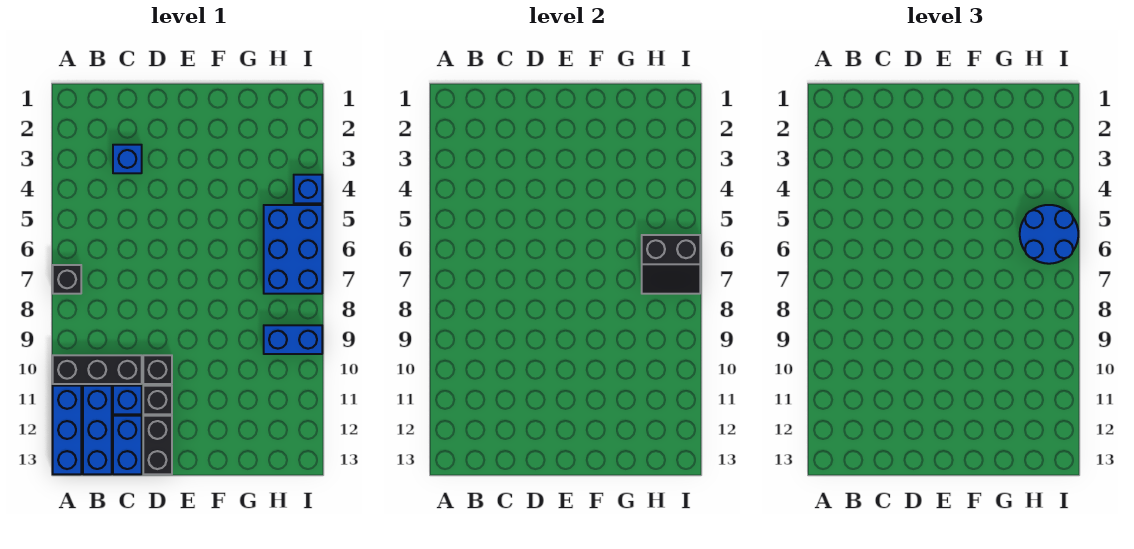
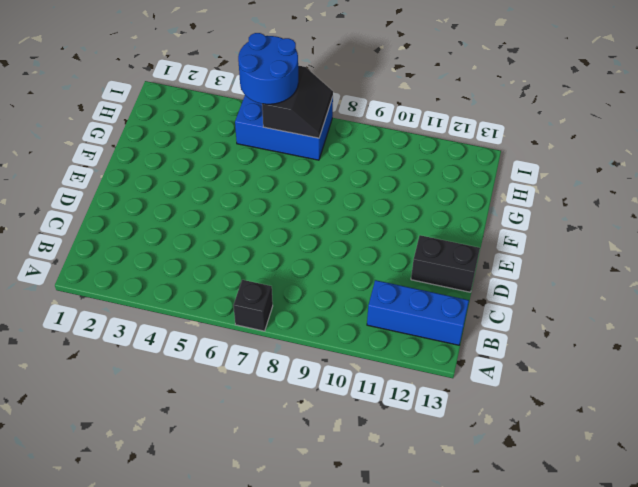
none -> black brick A10:C10 level 1
none -> blue brick A11:A13 level 1
none -> blue brick C3 level 1

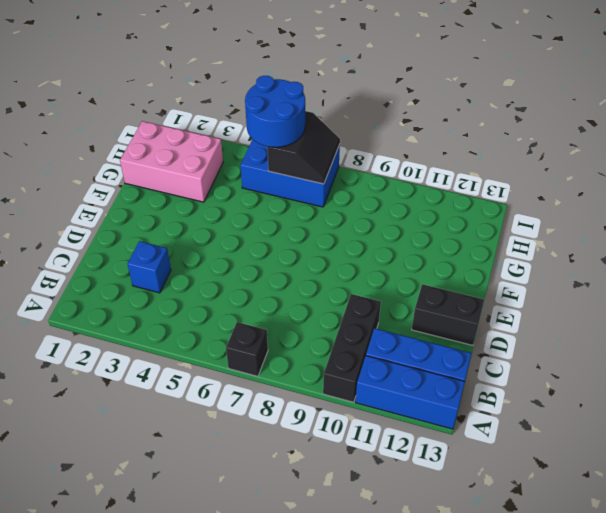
pink brick G1:H3 level 1 -> none
none -> blue brick C11 level 1
none -> blue brick C12:C13 level 1
none -> black brick D10 level 1

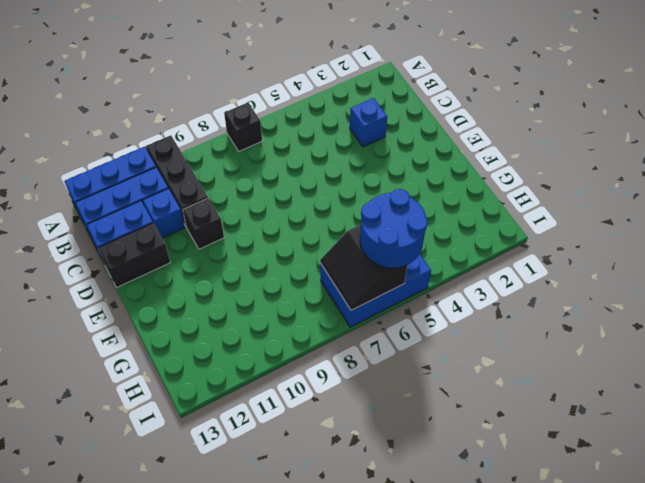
none -> black brick D11 level 1
none -> blue brick H9:I9 level 1
none -> blue brick I4 level 1

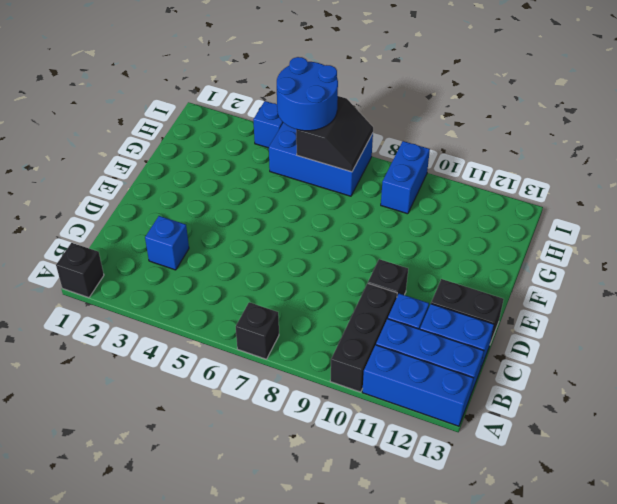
black brick A1 level 1 -> black brick D11 level 1

